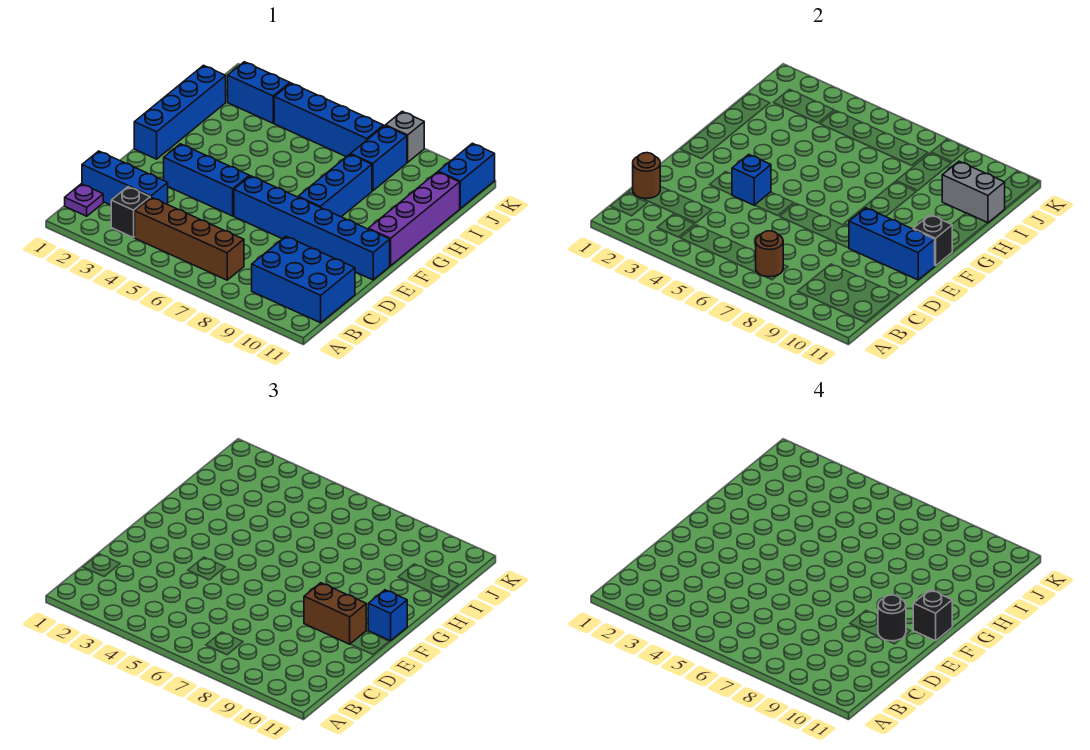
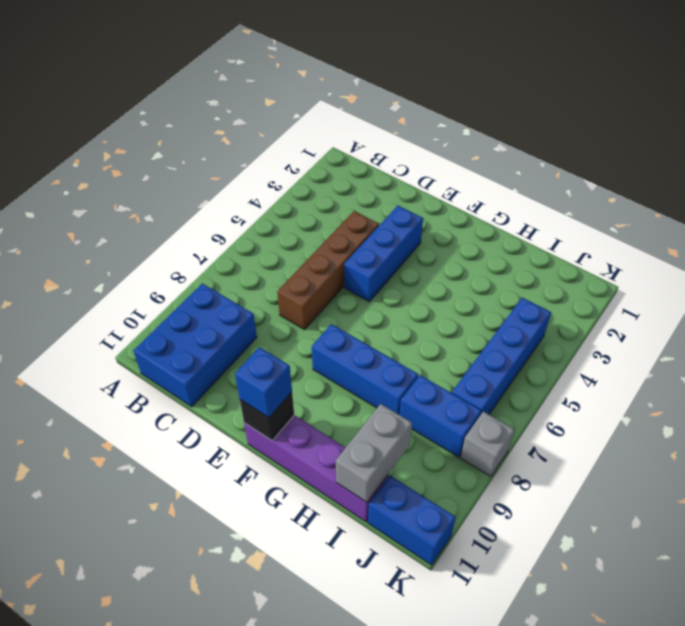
brown brick D4:D7 level 1 -> brown brick B4:B7 level 1
none -> purple plate B1 level 1
none -> black brick B3 level 1
none -> blue brick C1:C3 level 1

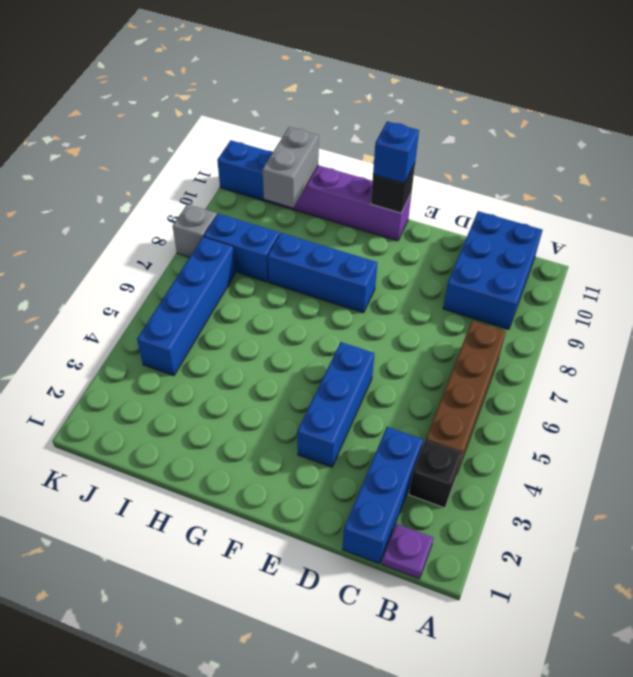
none -> blue brick E6:E11 level 1
none -> blue brick F1:I1 level 1
none -> blue brick J2:J3 level 1

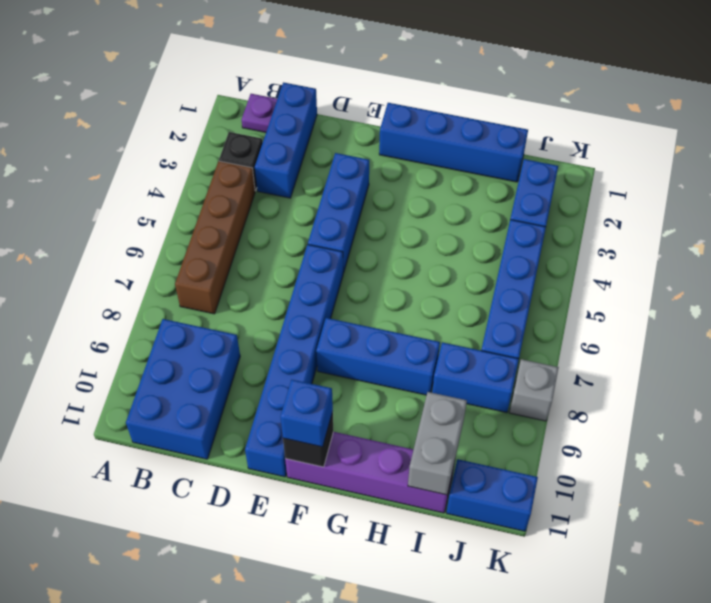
none -> brown round brick B7 level 2
none -> brown round brick C1 level 2
none -> blue brick E4 level 2

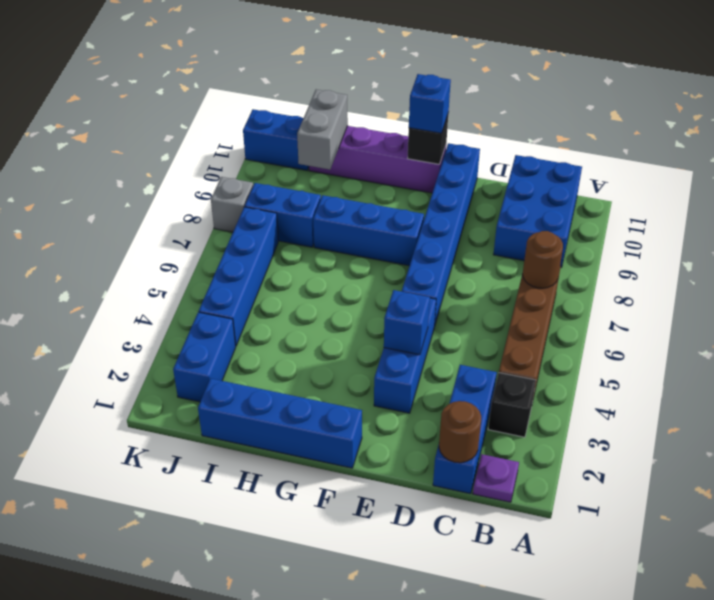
none -> blue brick E9:E11 level 2
none -> brown brick E9:E10 level 3
none -> black round brick E10 level 4

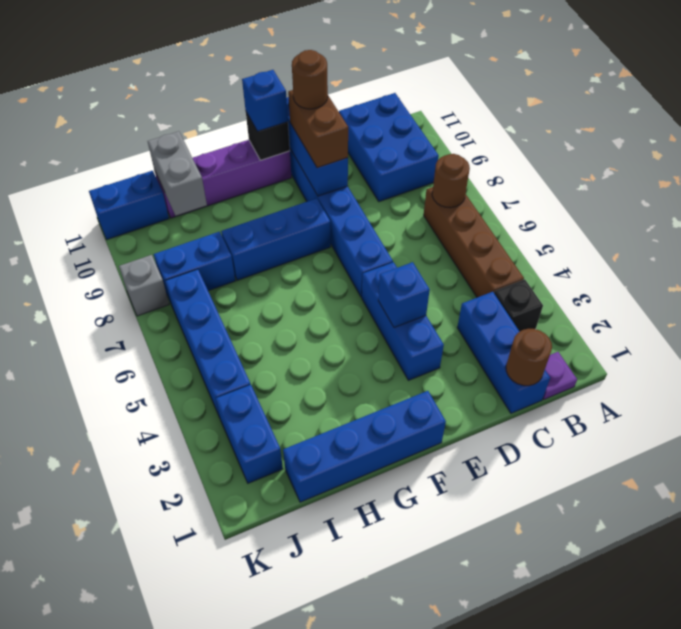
brown round brick E10 level 4 -> black round brick E10 level 4
none -> black brick F11 level 4

